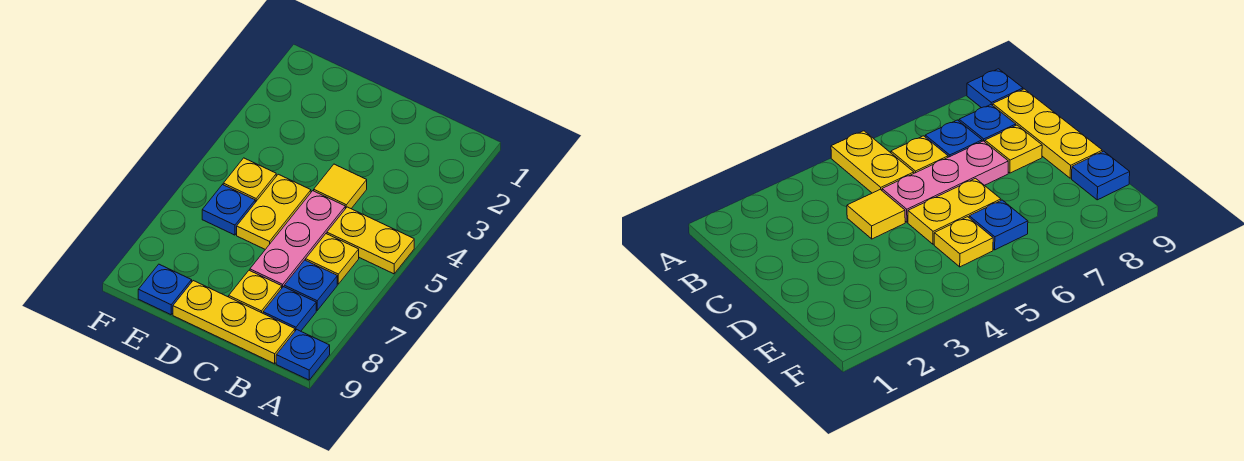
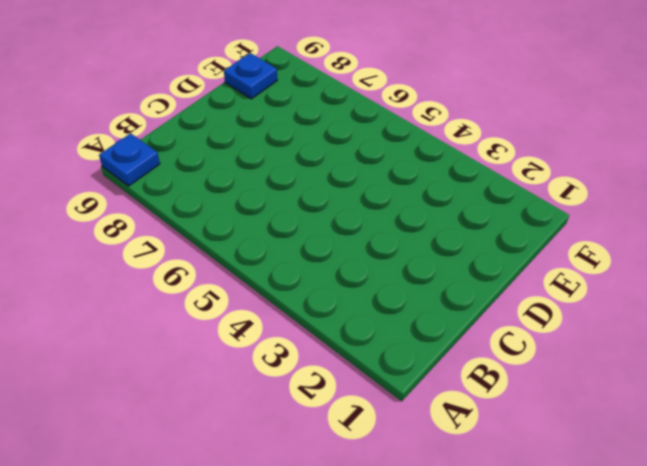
none -> yellow plate A5:B5 level 1
none -> yellow plate B6 level 1
none -> blue plate B7 level 1

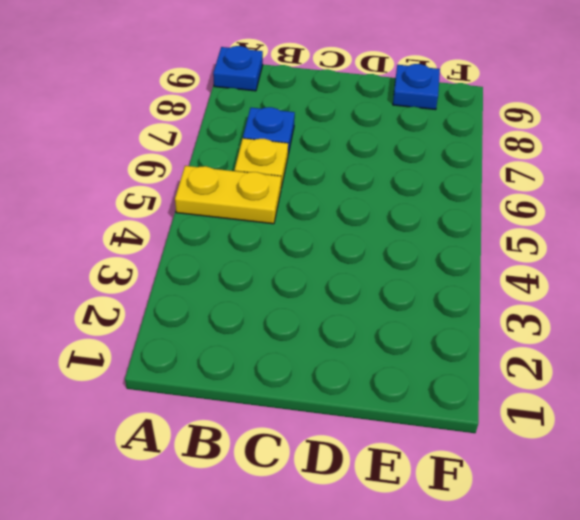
none -> blue plate B8 level 1
none -> yellow plate B9:D9 level 1
none -> yellow tile C4 level 1

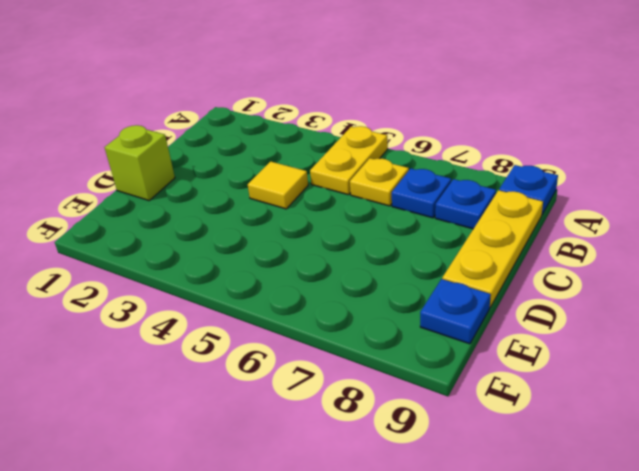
lime brick D1 level 1 -> none
none -> pink plate C5:C7 level 1
none -> yellow plate C8 level 1
none -> yellow plate D5:D6 level 1

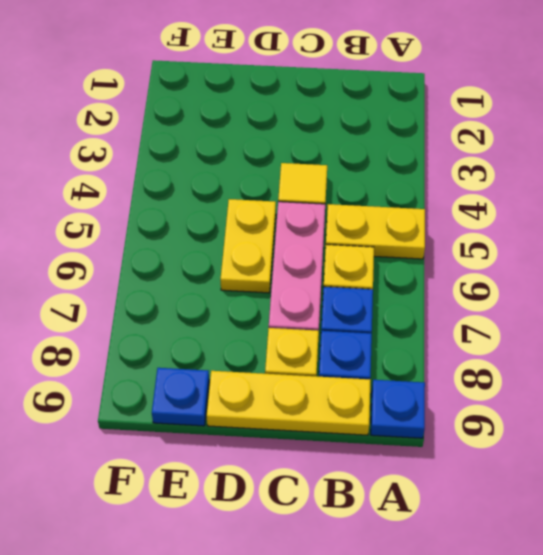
none -> yellow plate E5 level 1
none -> blue plate E6 level 1

